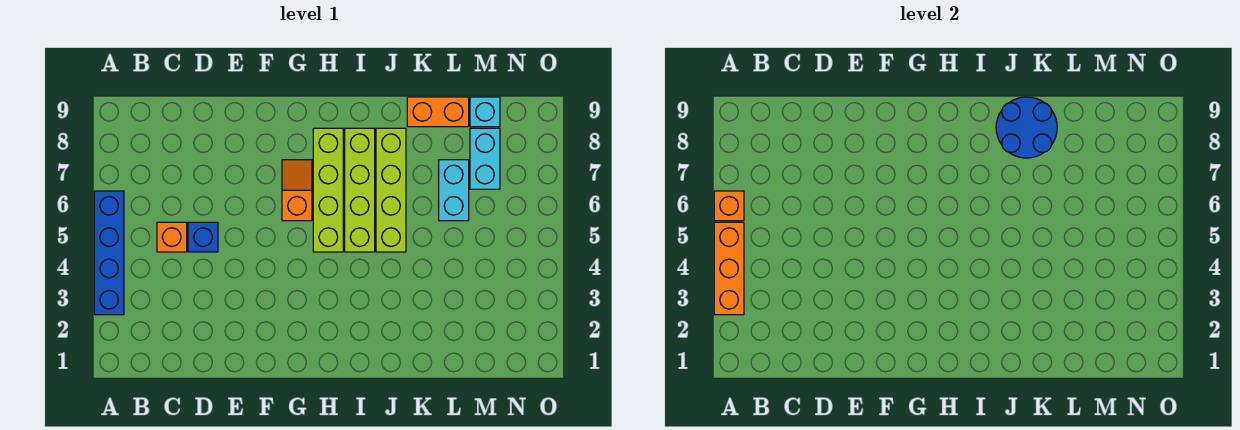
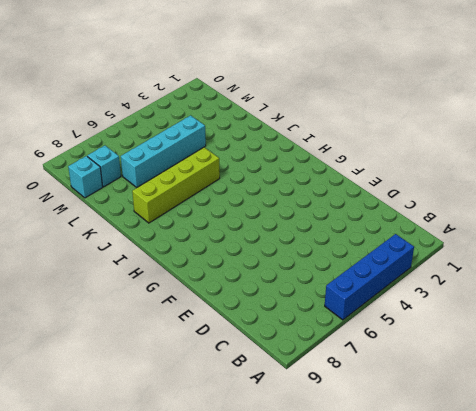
cyan brick L4:L7 level 1 -> cyan brick L6:L7 level 1
cyan brick M8 level 1 -> cyan brick M7:M8 level 1
none -> orange brick C5 level 1
none -> blue brick D5 level 1
none -> orange slope G6:G7 level 1 top 6

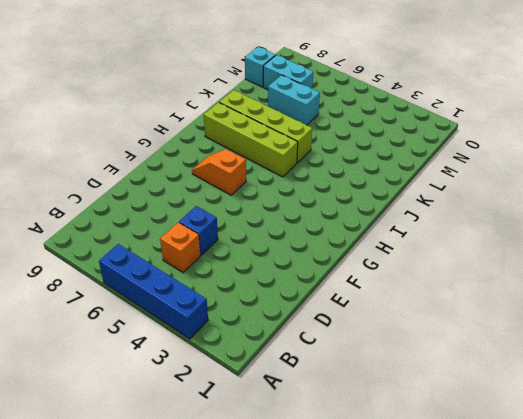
none -> lime brick H5:H8 level 1
none -> orange brick K9:L9 level 1
none -> orange brick A3:A5 level 2

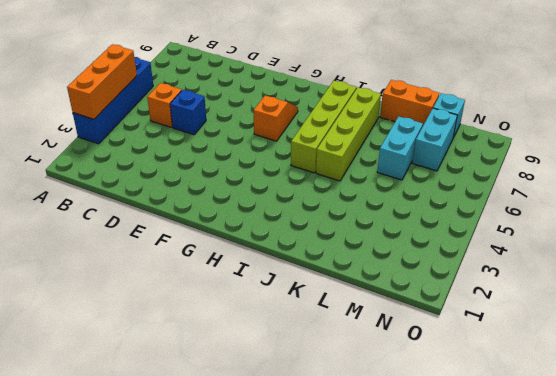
none -> lime brick H5:H8 level 1
none -> orange brick A6 level 2
none -> blue round brick J8:K9 level 2

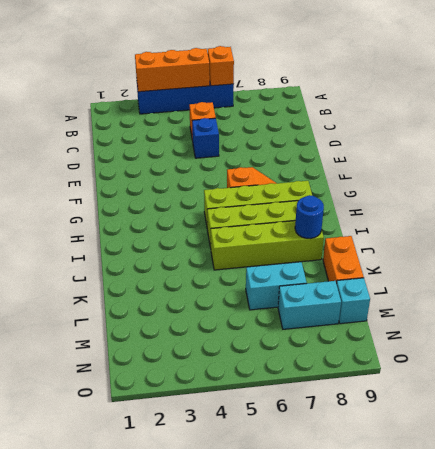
blue round brick J8 level 2 -> blue round brick J8:K9 level 2

